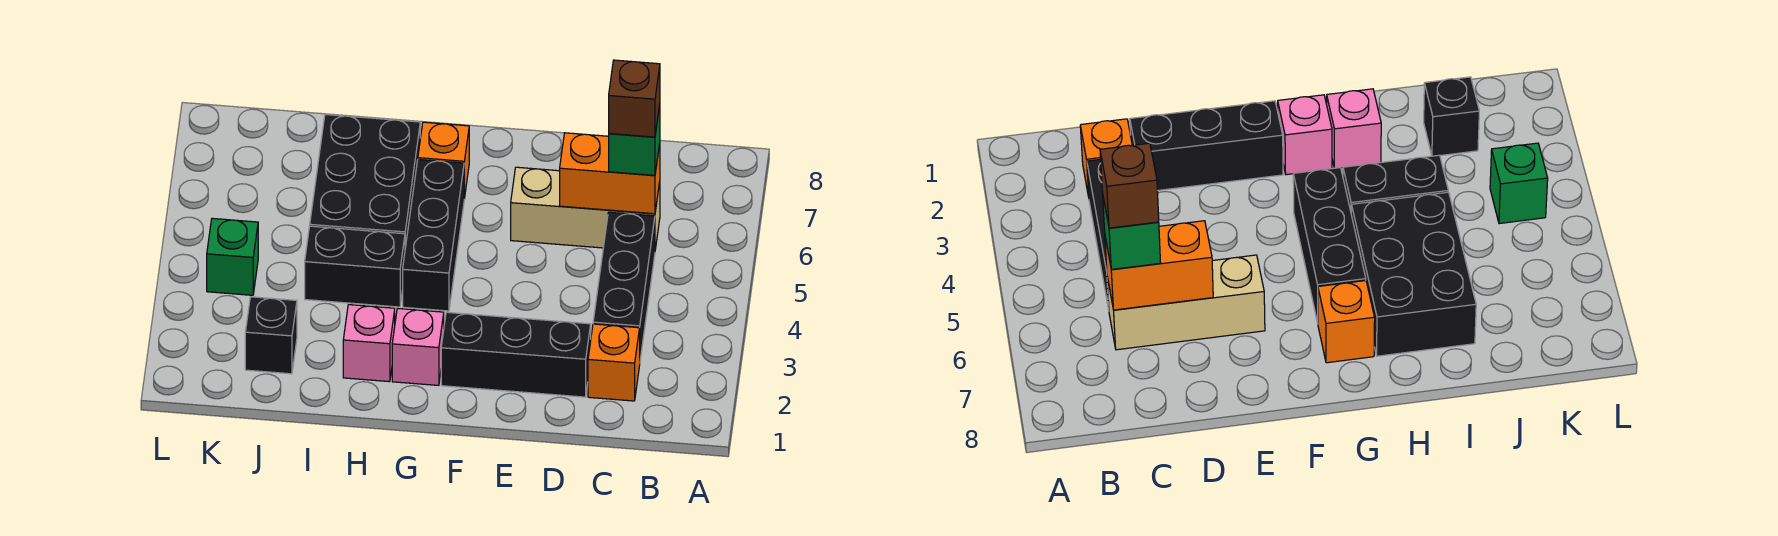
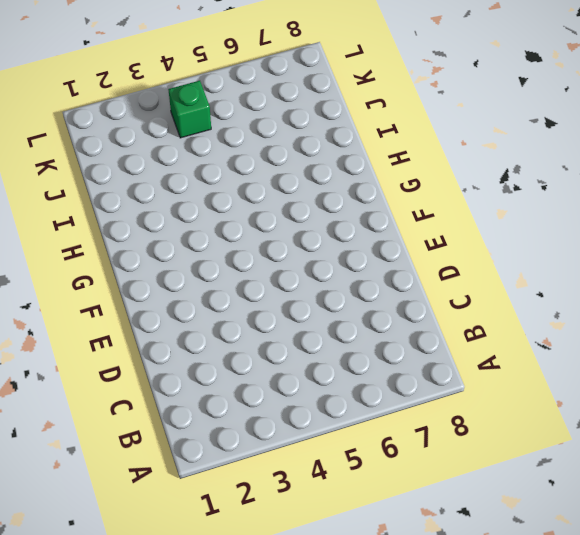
none -> orange brick C2 level 1
none -> black brick C3:C5 level 1
none -> tan brick C6:E6 level 1

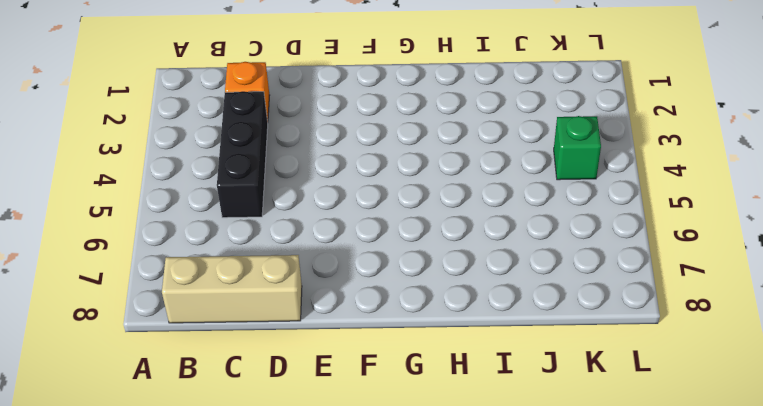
tan brick B8:D8 level 1 -> tan brick C6:E6 level 1
none -> black brick D2:F2 level 1
none -> pink brick G2 level 1
none -> black brick G4:G6 level 1

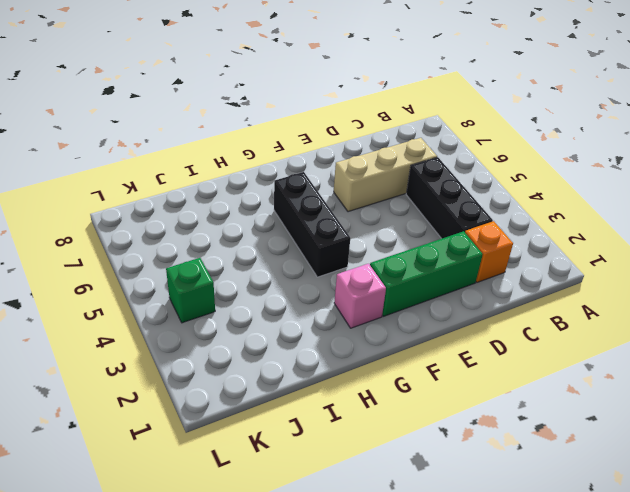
green brick D2:F2 level 1 -> black brick D2:F2 level 1
none -> orange brick G7 level 1
none -> pink brick H2 level 1
none -> black brick H4:I4 level 1

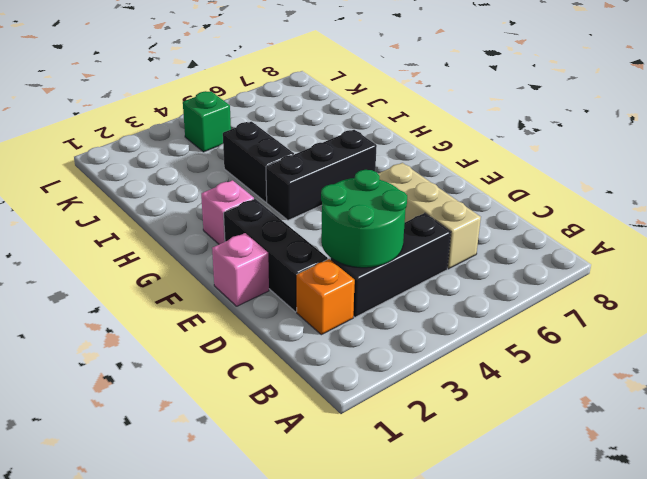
green round brick C3:D4 level 2 -> none
pink brick E1 level 1 -> pink brick H2 level 1
none -> orange brick G7 level 1
none -> black brick H5:I7 level 1
none -> black brick J2 level 1

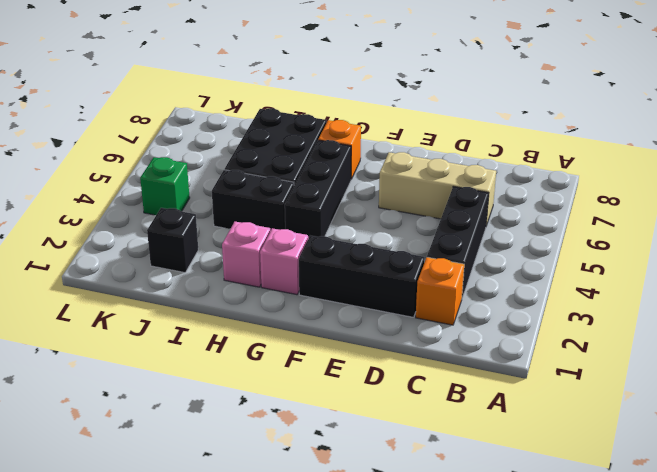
none -> orange brick C6:D6 level 2
none -> green brick C6 level 3
none -> brown brick C6 level 4

